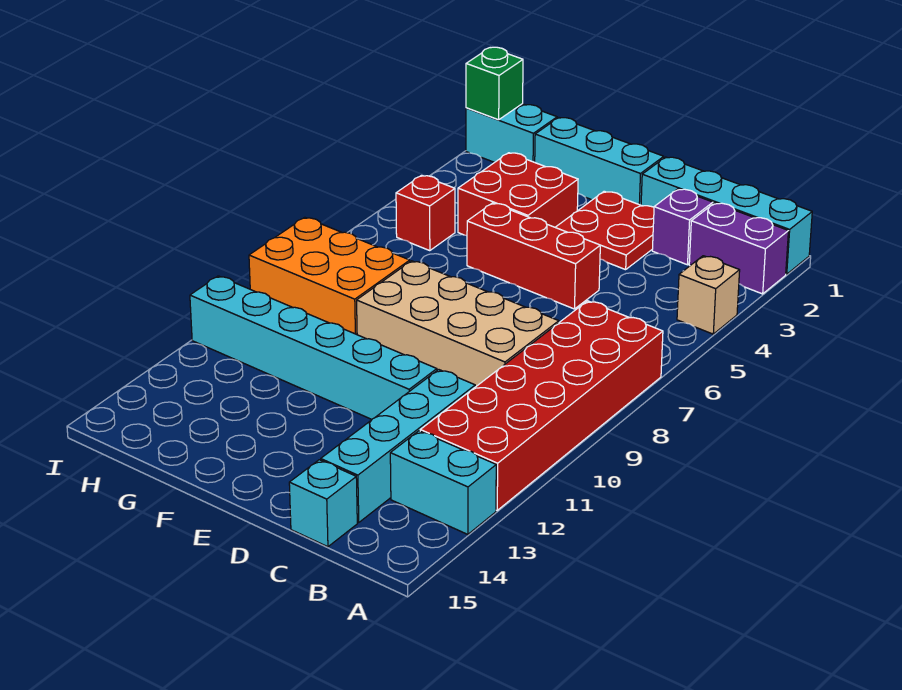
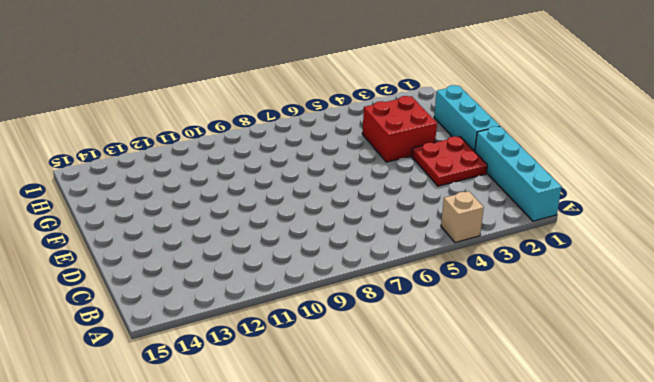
none -> purple brick A2:B2 level 1
none -> red brick A7:B12 level 1
none -> cyan brick A13:B13 level 1

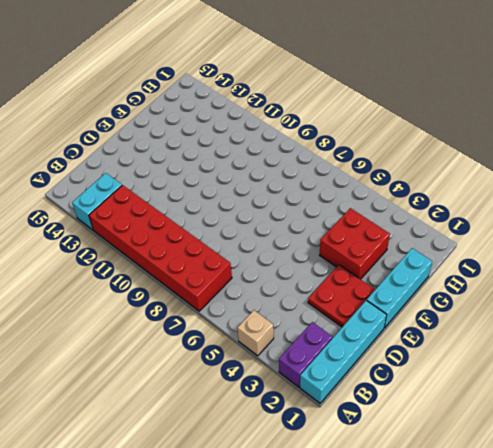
none -> purple brick C2 level 1
none -> tan brick C8:F9 level 1
none -> cyan brick C11:C14 level 1

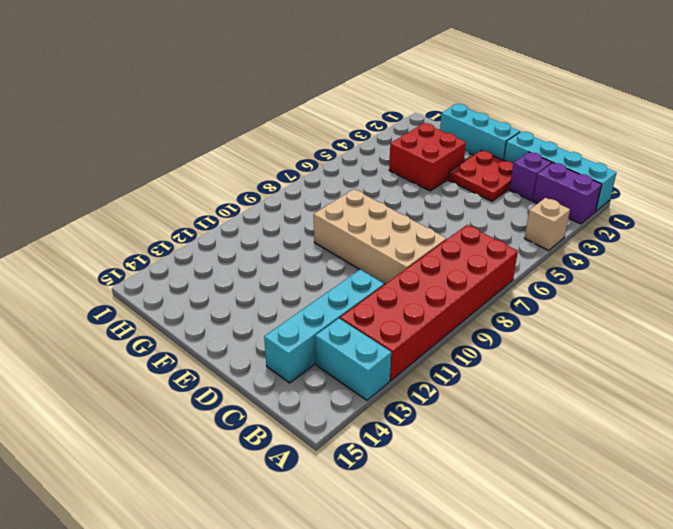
none -> cyan brick C15 level 1
none -> red brick D5:F5 level 1
none -> cyan brick D11:I11 level 1

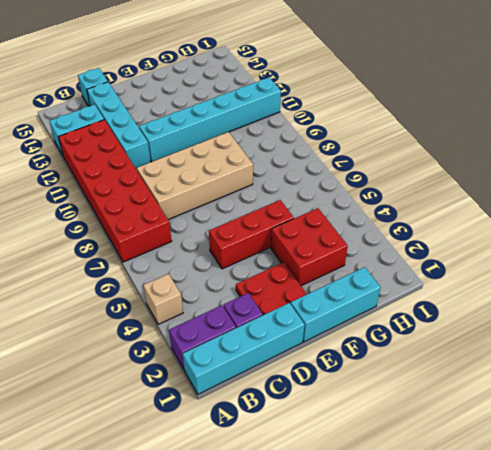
none -> orange brick G8:I9 level 1
none -> cyan brick H1:I1 level 1
none -> red brick H5 level 1

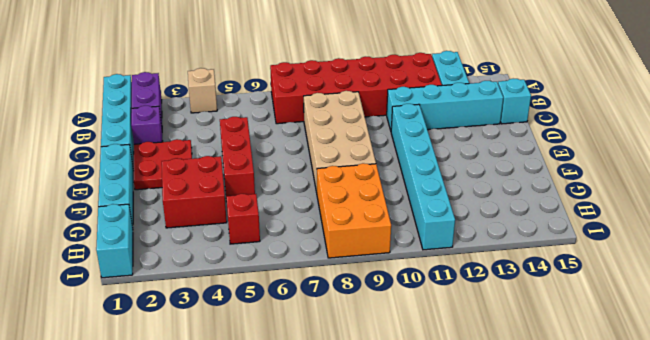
none -> green brick I1 level 2

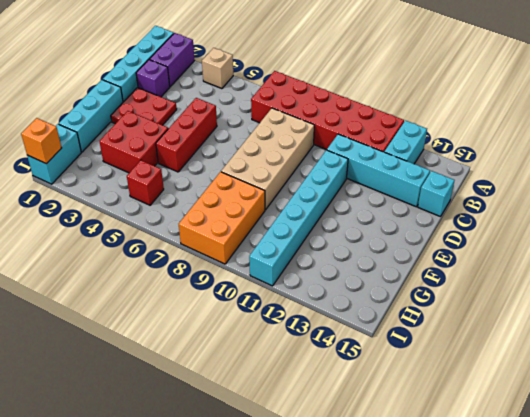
orange brick I1 level 2 -> green brick I1 level 2

